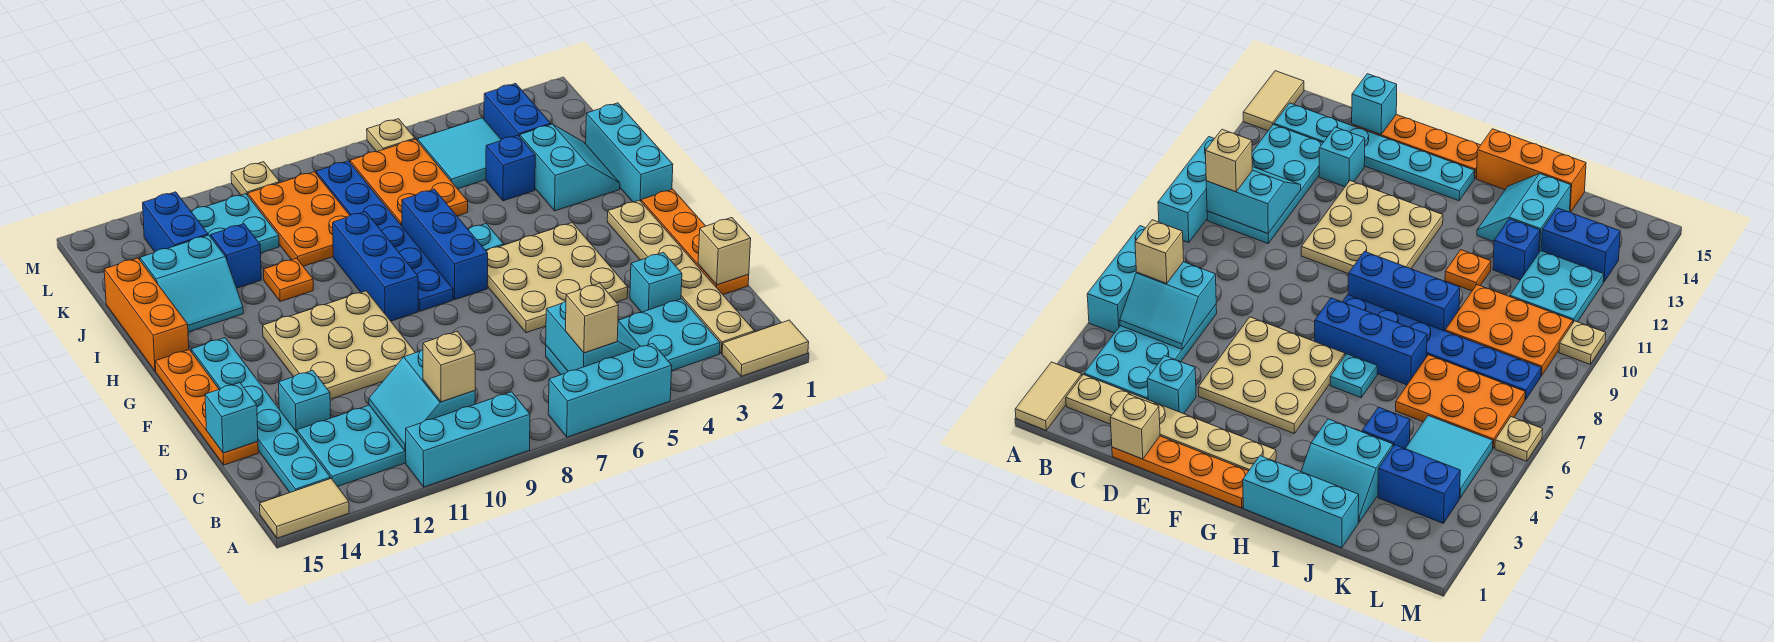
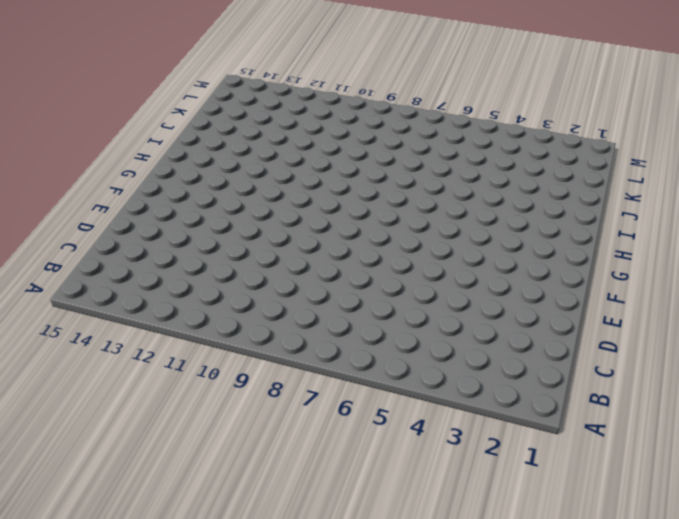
none -> tan tile A1:A2 level 1
none -> cyan brick A5:A7 level 1
none -> cyan brick A9:A11 level 1
none -> tan tile A14:A15 level 1

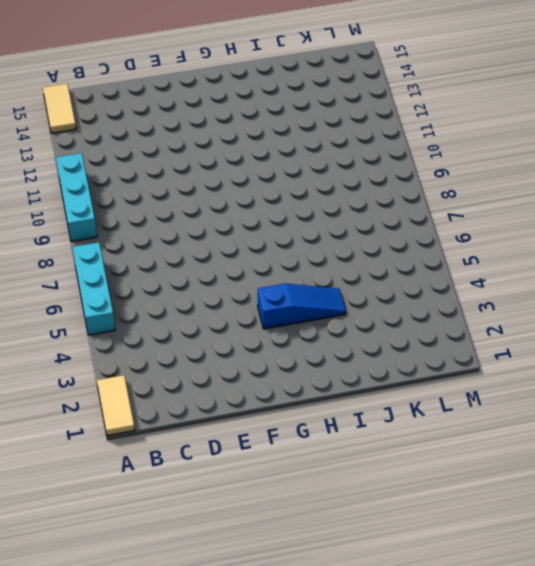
blue slope G4:I4 level 1 top G -> tan plate E4:G6 level 1
none -> tan plate B2:G2 level 1
none -> cyan plate B3:C6 level 1
none -> cyan plate B10:C13 level 1
none -> cyan plate B14:G14 level 1

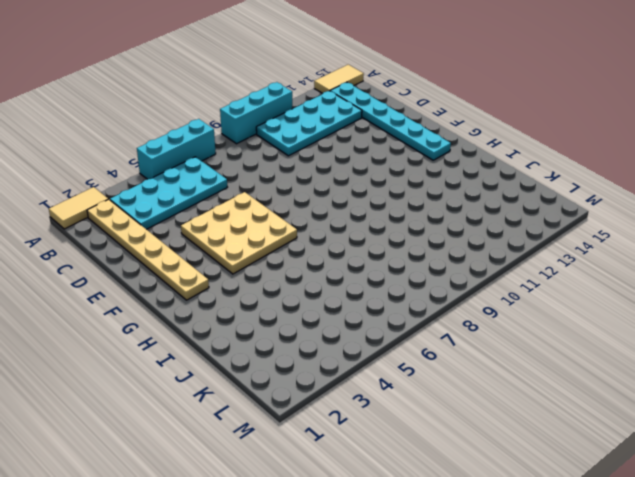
none -> orange plate D1:G1 level 1
none -> cyan brick D3 level 1
none -> cyan brick D13 level 1
none -> orange plate D15:G15 level 1

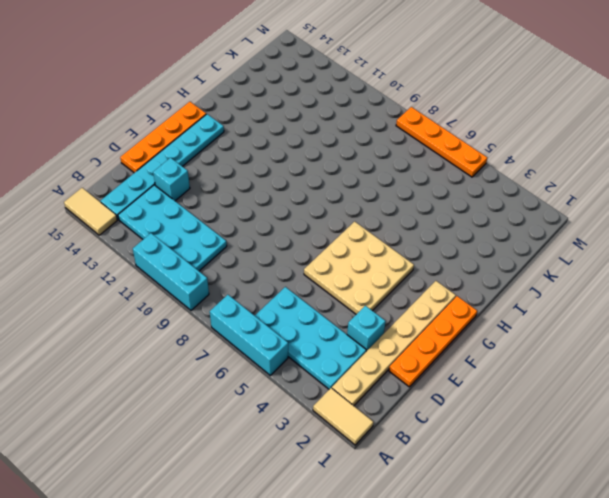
orange plate M5:M8 level 1 -> tan plate M6 level 1
none -> tan plate E10:G12 level 1
none -> blue brick G7:I7 level 1
none -> blue plate G8:L8 level 1
none -> blue brick G9:I9 level 1

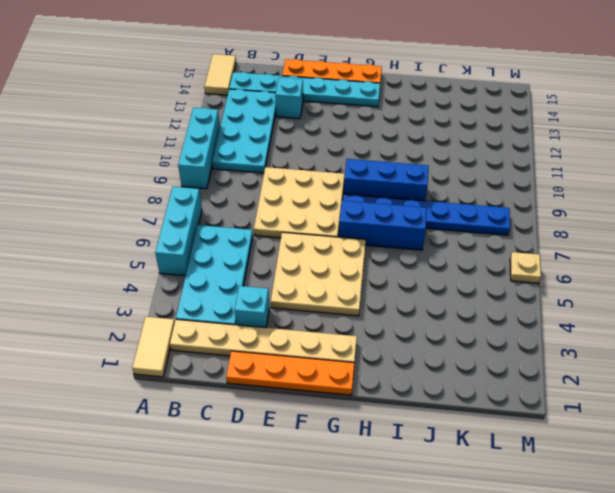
tan plate D7:F9 level 1 -> tan plate E10:G12 level 1
none -> cyan brick H1:J1 level 1
none -> cyan plate H6 level 1
none -> orange brick H15:J15 level 1
none -> cyan slope I2:J3 level 1 top 3

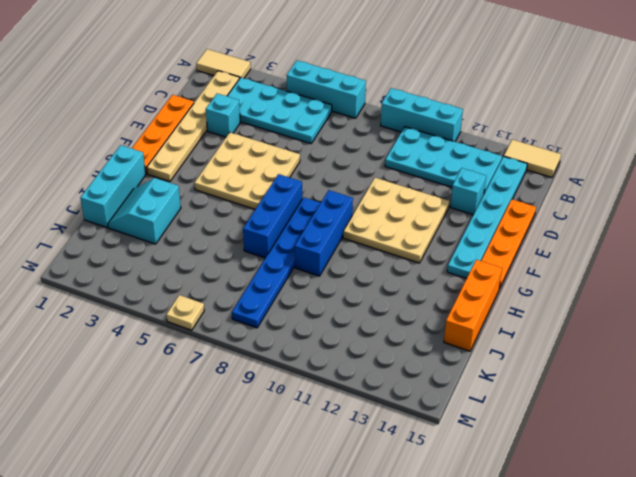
none -> cyan plate H6 level 1
none -> orange plate I11 level 1
none -> cyan slope I13:J14 level 1 top J
none -> blue brick J4 level 1

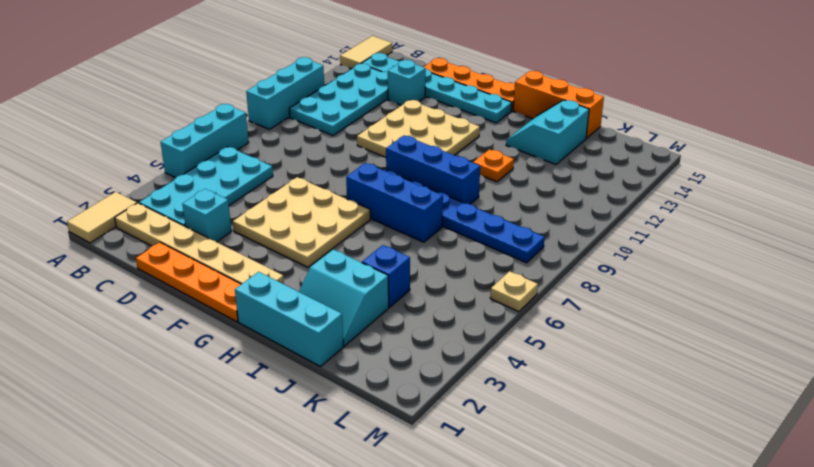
none -> cyan plate H6 level 1
none -> orange plate J6:L7 level 1
none -> orange plate J9:L10 level 1
none -> blue brick J12 level 1

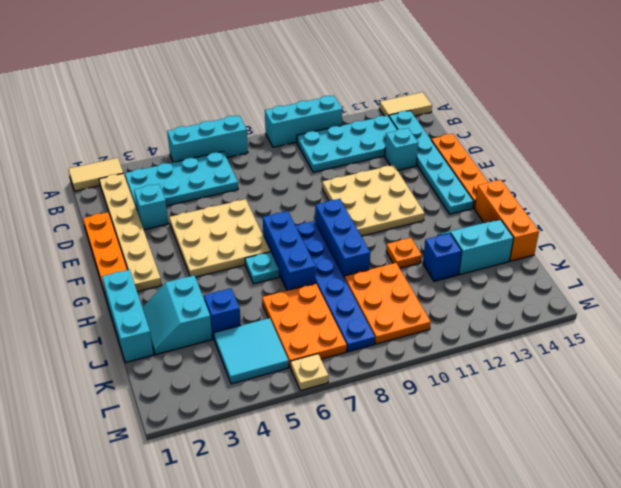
none -> blue brick K3:L3 level 1
none -> cyan plate K11:L12 level 1
none -> blue brick K13:L13 level 1
none -> tan plate M10 level 1

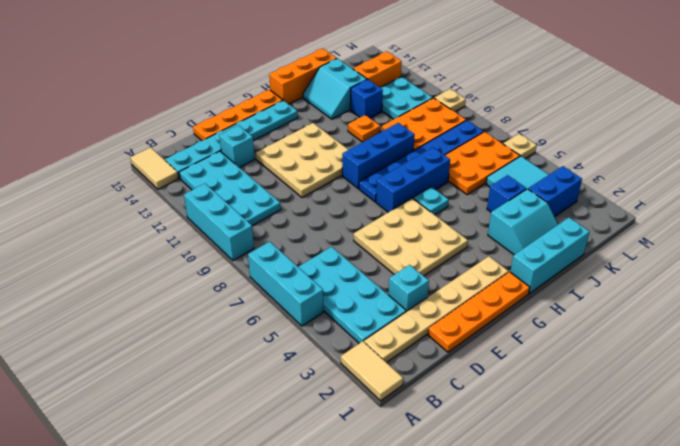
orange brick K13:L13 level 1 -> blue brick K13:L13 level 1
none -> cyan slope B5:C6 level 2 top 6
none -> cyan slope B10:C11 level 2 top 10
none -> tan brick D1 level 2
none -> cyan brick D15 level 2

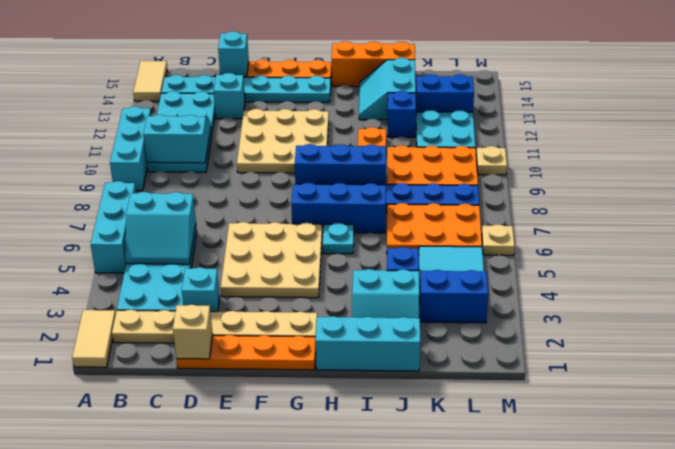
none -> tan brick B6 level 3
none -> tan brick B10 level 3

